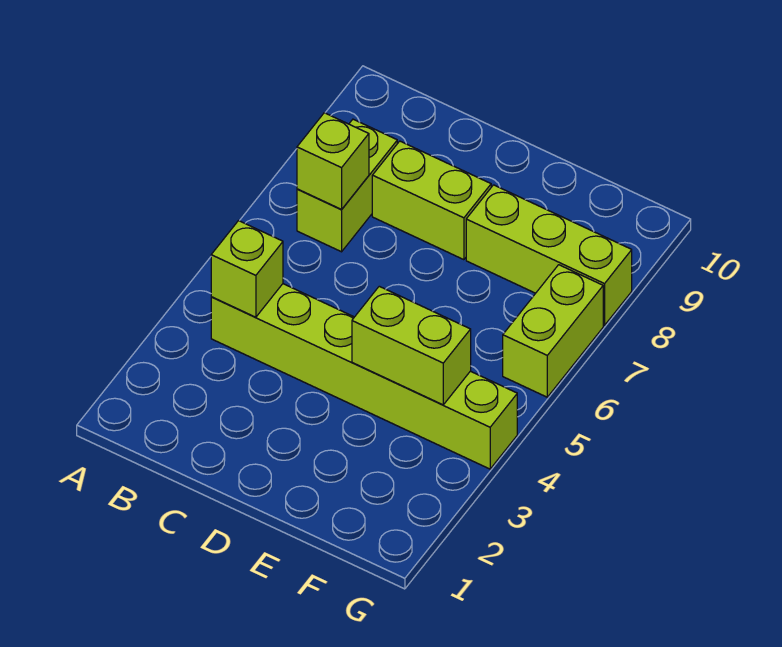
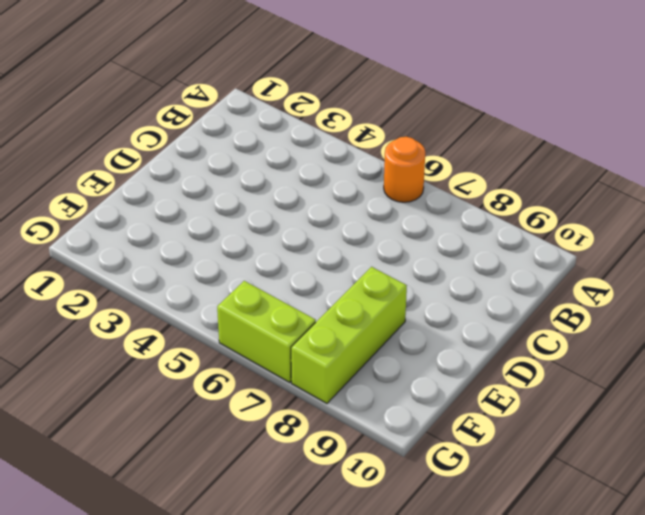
orange round brick A6 level 1 -> none
none -> lime brick B4:G4 level 1
none -> lime brick B7:B8 level 1

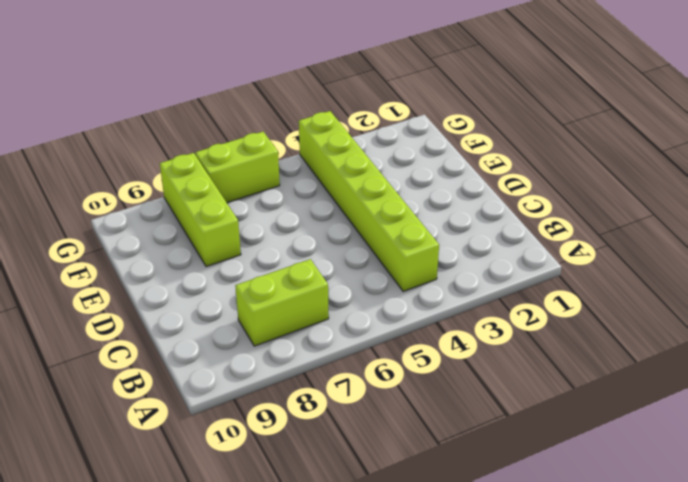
none -> lime brick C8:D8 level 1
none -> lime brick B4 level 2

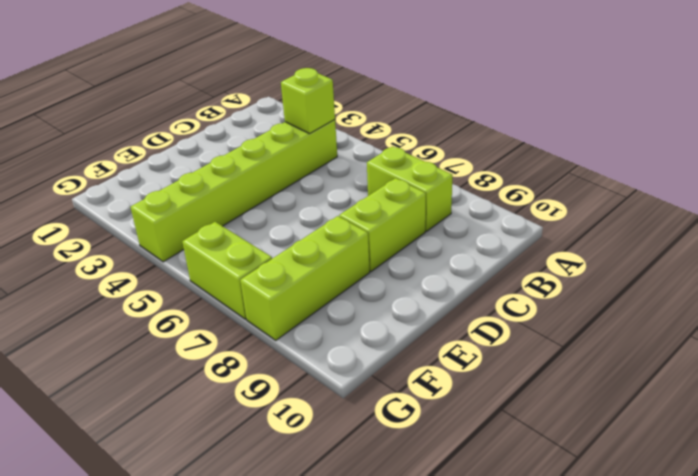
none -> lime brick B7 level 2
none -> lime brick E4:F4 level 2

